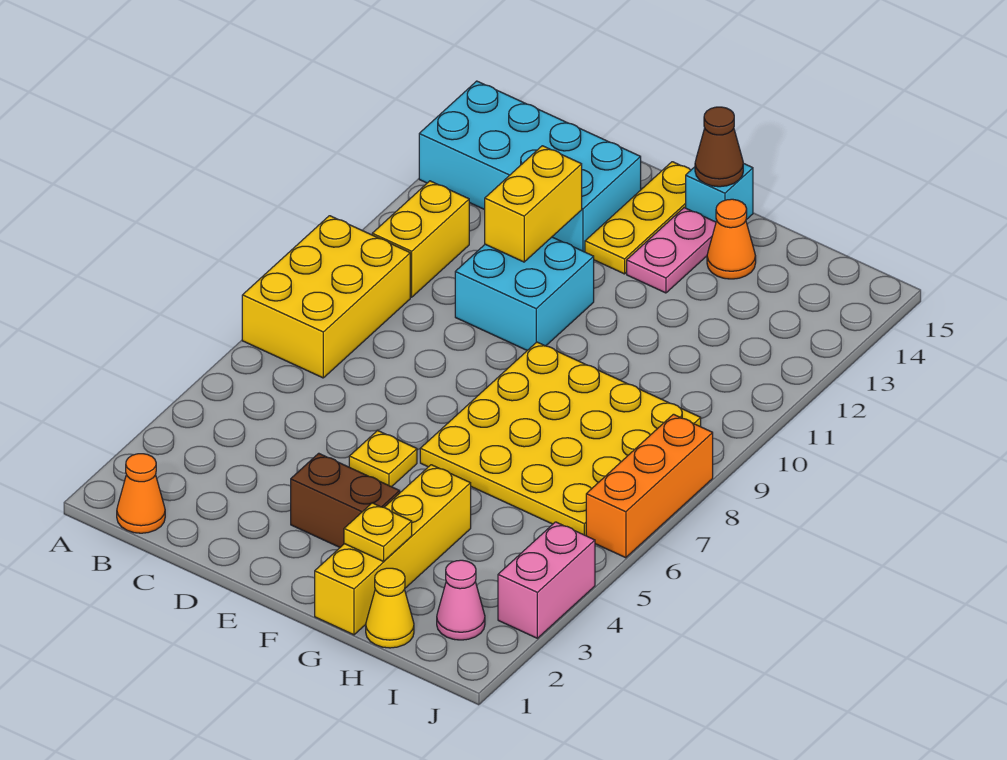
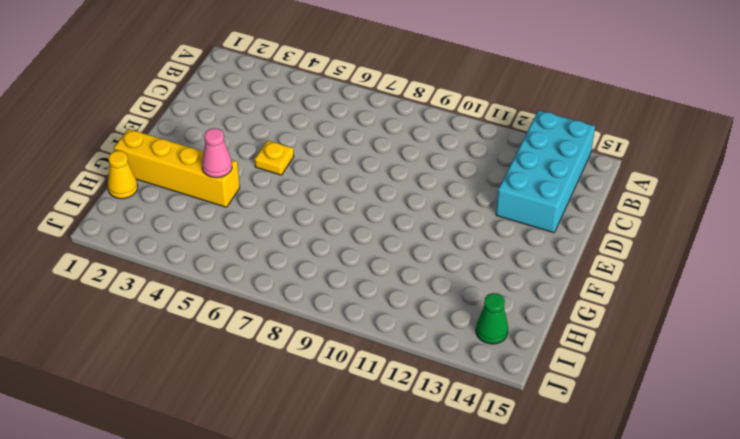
pink cone G4 level 2 -> pink cone I2 level 1
green cone I14 level 1 -> none
none -> yellow brick A7:B9 level 1
none -> orange cone B1 level 1
none -> yellow brick B10:B11 level 1

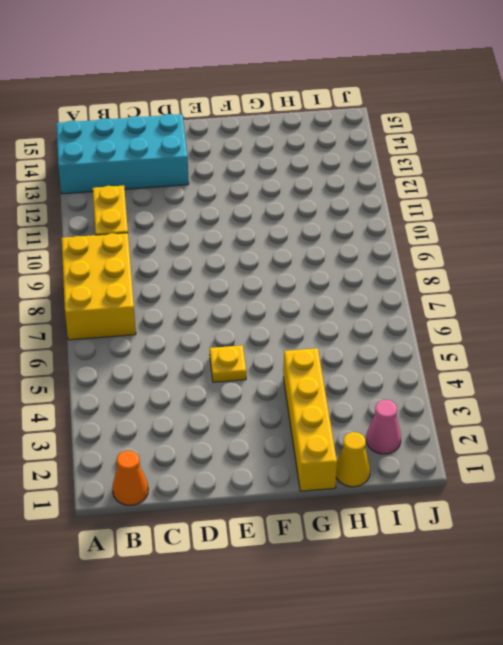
none -> cyan brick D10:E11 level 1
none -> brown brick E3:F3 level 1
none -> yellow plate E13:E15 level 1

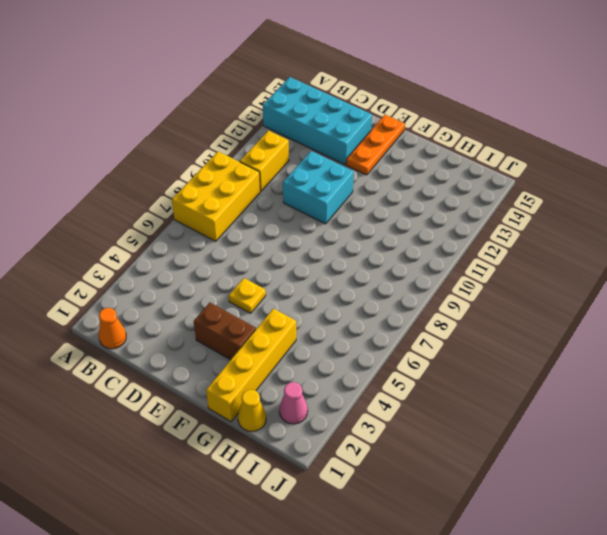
orange plate E13:E15 level 1 -> yellow plate E13:E15 level 1
none -> yellow plate F6:I9 level 1
none -> pink plate F13:F14 level 1
none -> cyan brick F15 level 1

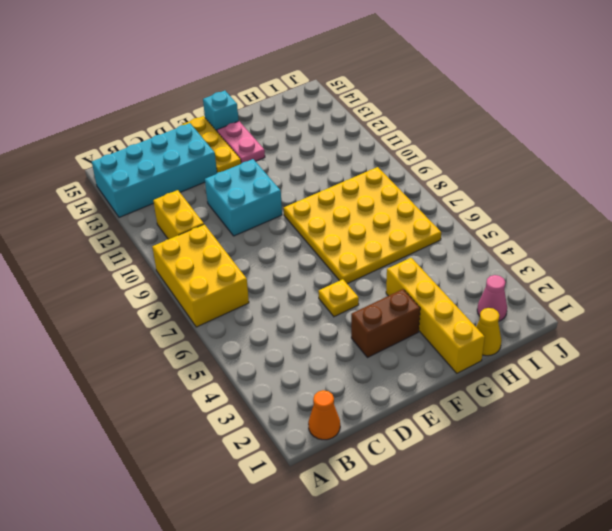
none -> orange cone G14 level 1
none -> pink brick J3:J4 level 1
none -> orange brick J6:J8 level 1

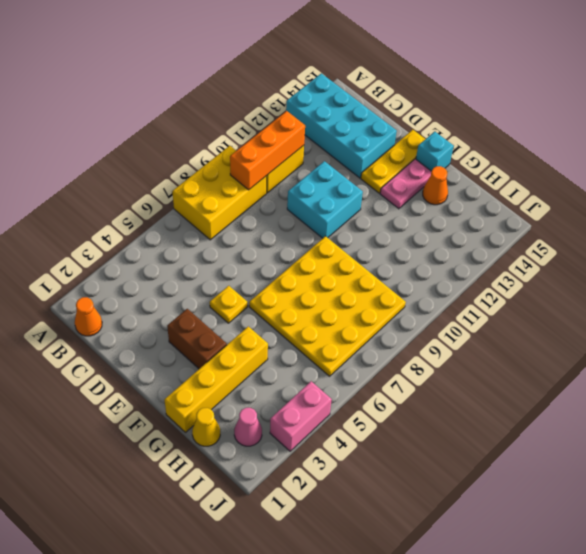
orange brick B9:B11 level 2 -> orange brick J6:J8 level 1
none -> yellow brick D11:D12 level 2
none -> brown cone F15 level 2
none -> yellow plate G2 level 2

